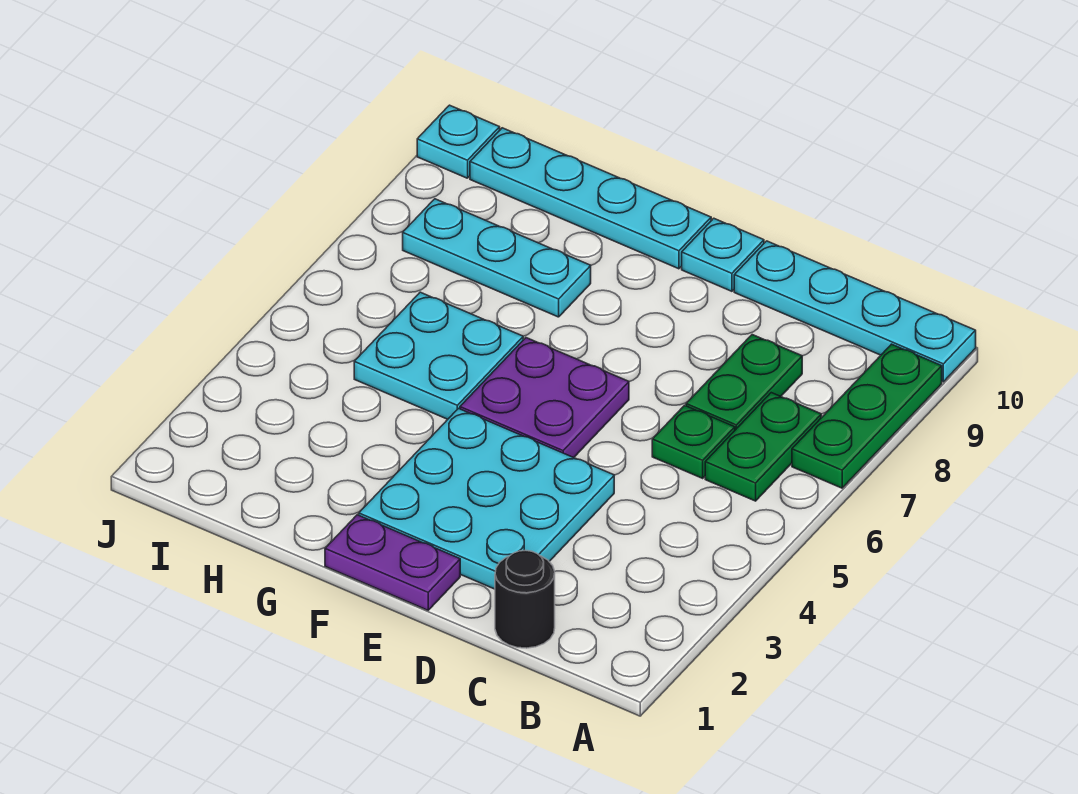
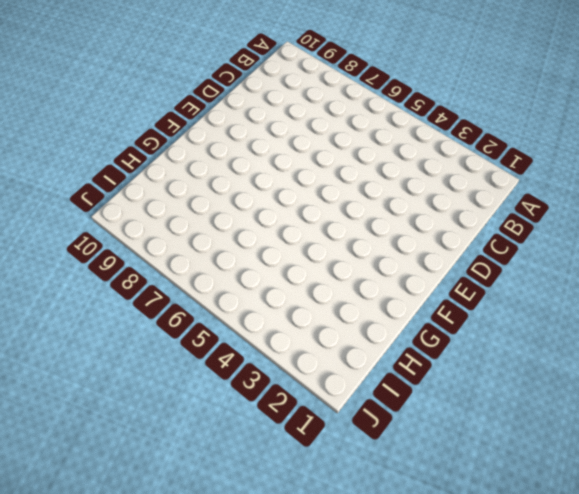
none -> green plate A7:A9 level 1
none -> cyan plate A10:D10 level 1
none -> green plate B6:B7 level 1

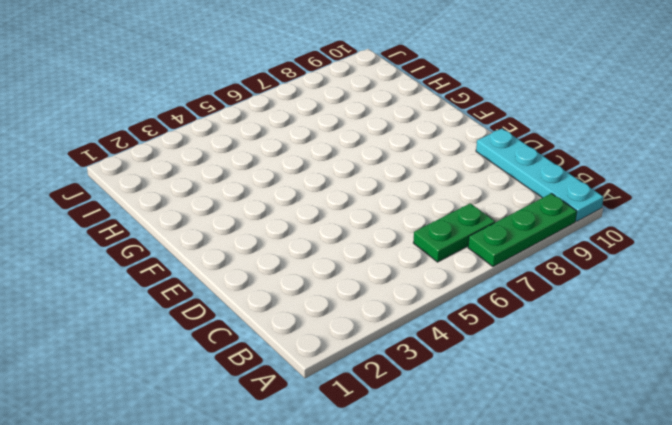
none -> black round brick C1 level 1
none -> green plate C6 level 1
none -> green plate C7:C8 level 1

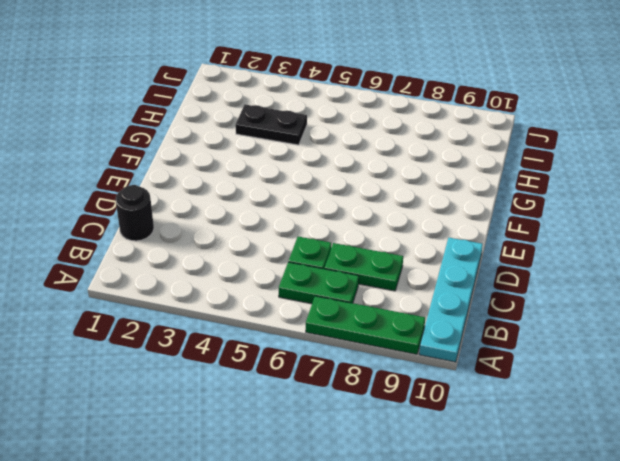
black plate H3:H4 level 1 -> none
none -> cyan plate D2:F4 level 1
none -> purple plate E1:F1 level 1
none -> purple plate E5:F6 level 1

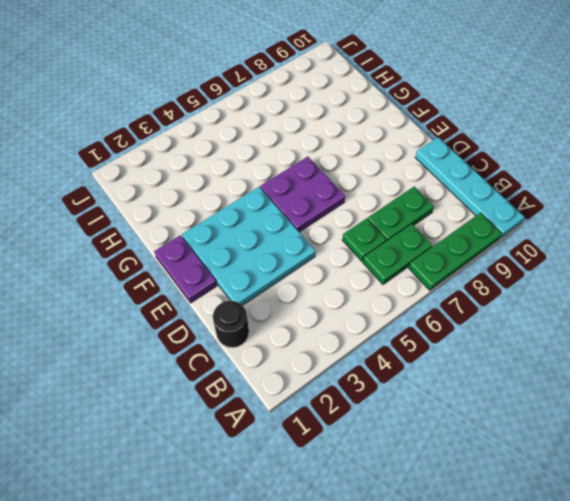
none -> cyan plate E10 level 1
none -> cyan plate F10:I10 level 1
none -> cyan plate G5:H6 level 1

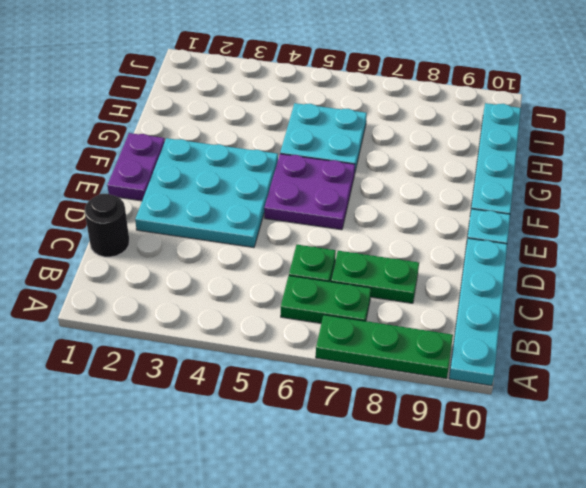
none -> cyan plate G8:I8 level 1
none -> cyan plate J10 level 1

